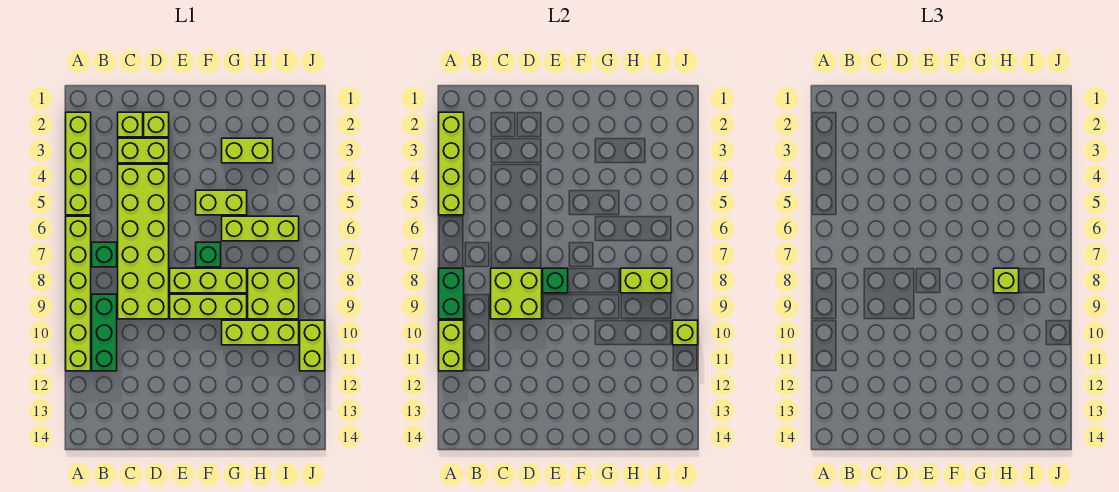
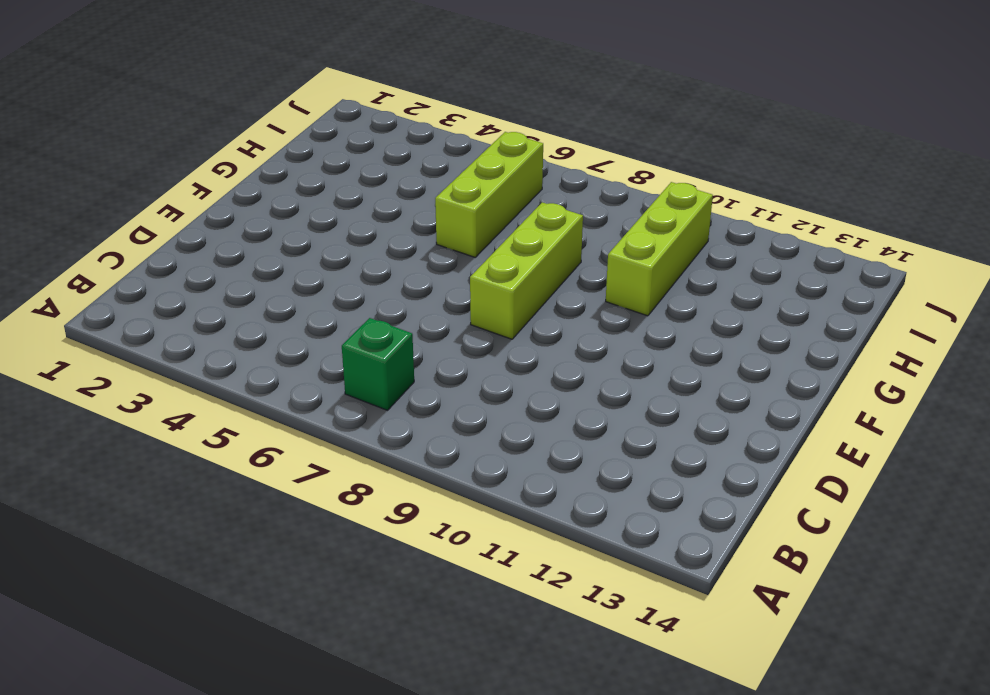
none -> lime brick A2:A5 level 1
none -> lime brick A6:A11 level 1
none -> green brick B9:B11 level 1

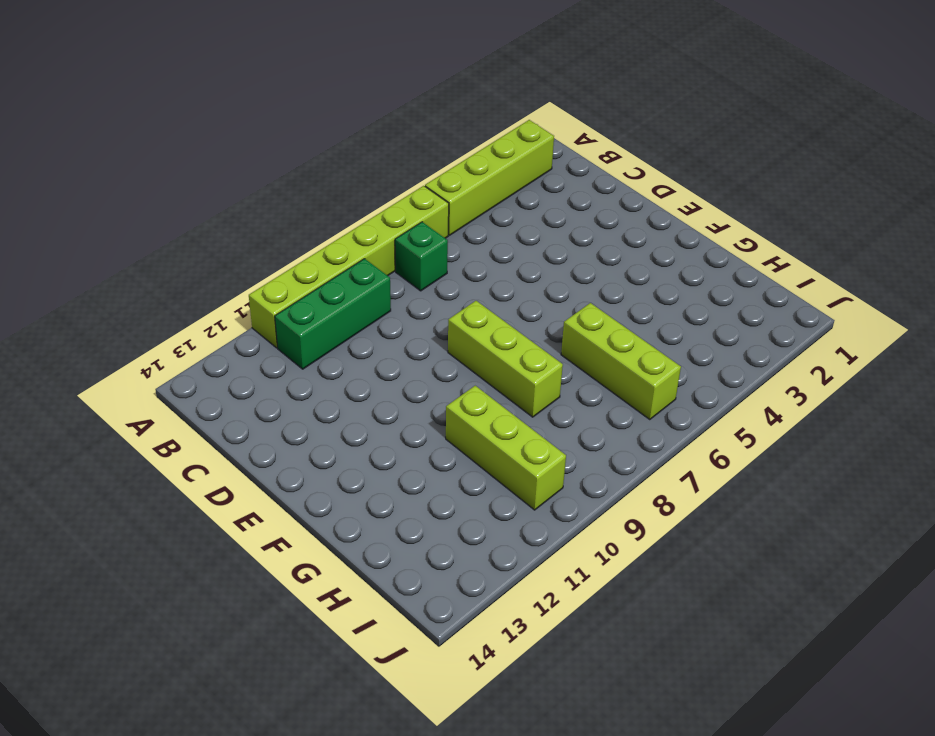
none -> lime brick C2 level 1
none -> lime brick C3:D3 level 1
none -> lime brick C4:D9 level 1

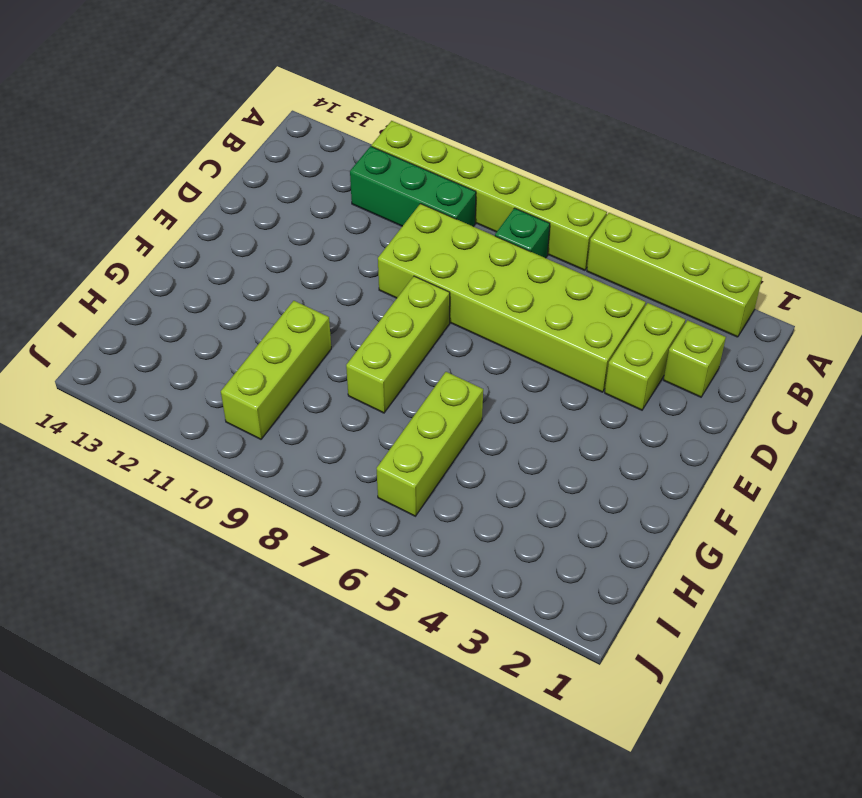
none -> lime brick D2 level 1
none -> lime brick E9:G9 level 1
none -> lime brick F5:G5 level 1

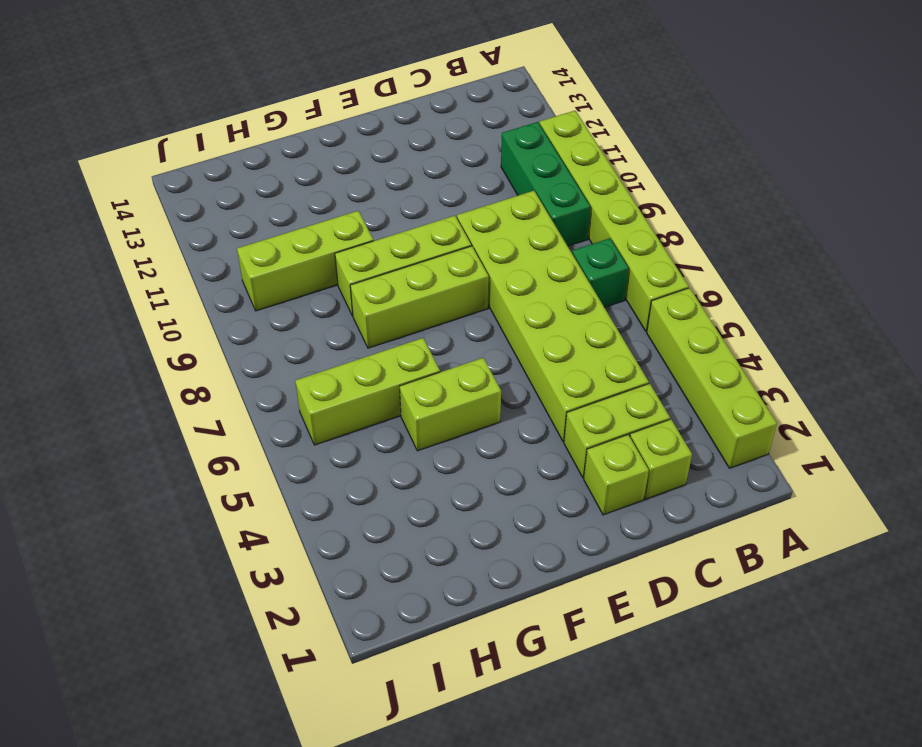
none -> green brick F7 level 1
none -> lime brick G3:H3 level 1
none -> lime brick H8:I9 level 1

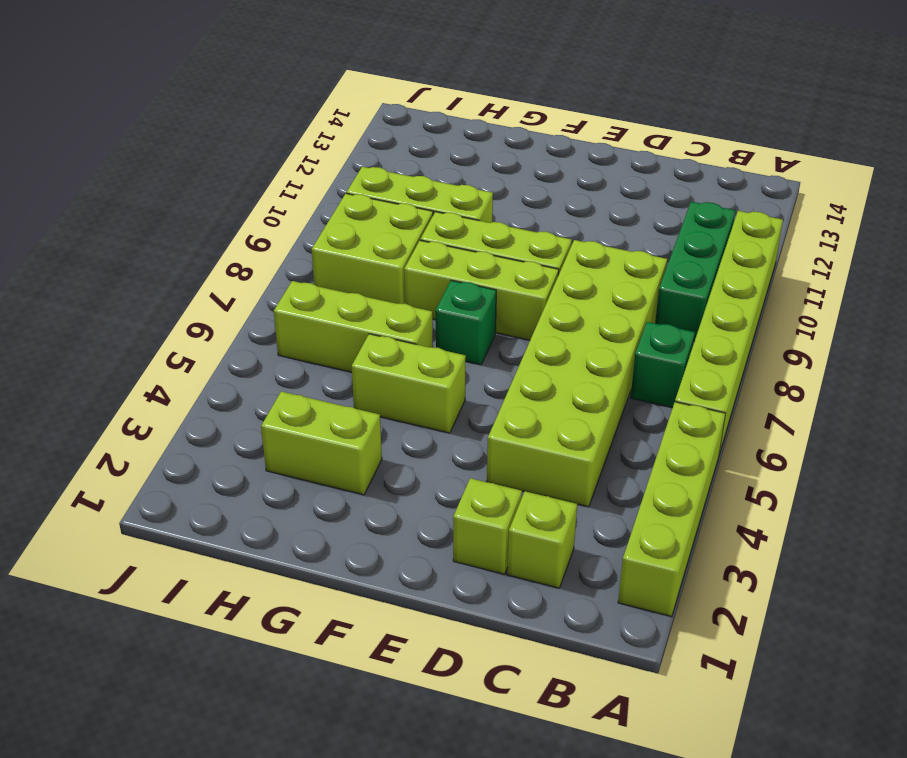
none -> lime brick C3:D3 level 1
none -> lime brick J10:J11 level 1
none -> lime brick A2:A5 level 2

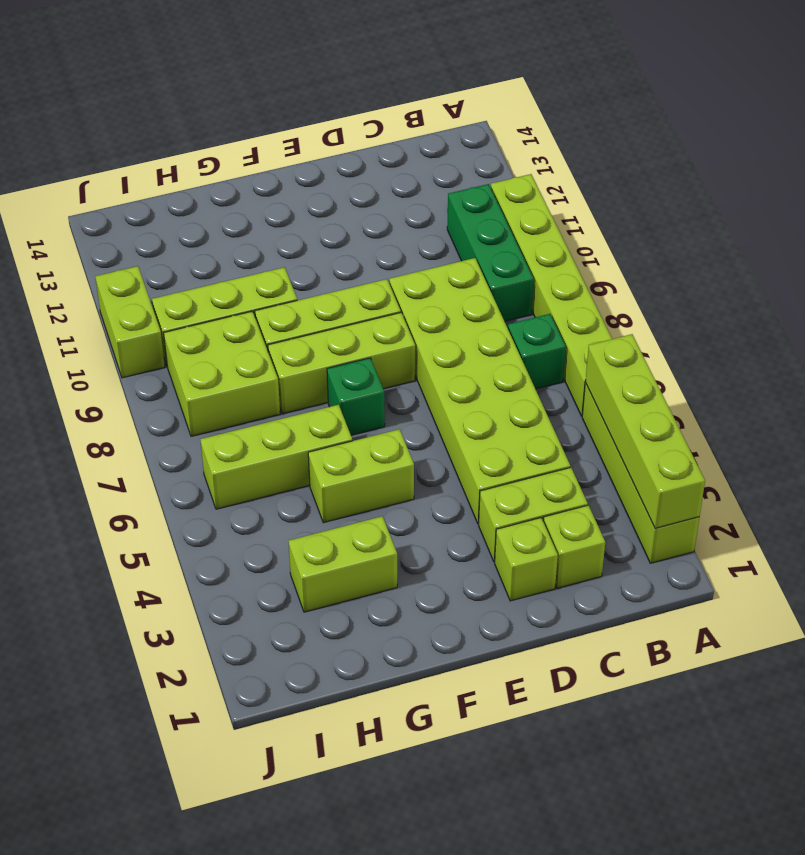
none -> green brick A8:A9 level 2
none -> lime brick A10:A11 level 2
none -> lime brick C8:D9 level 2

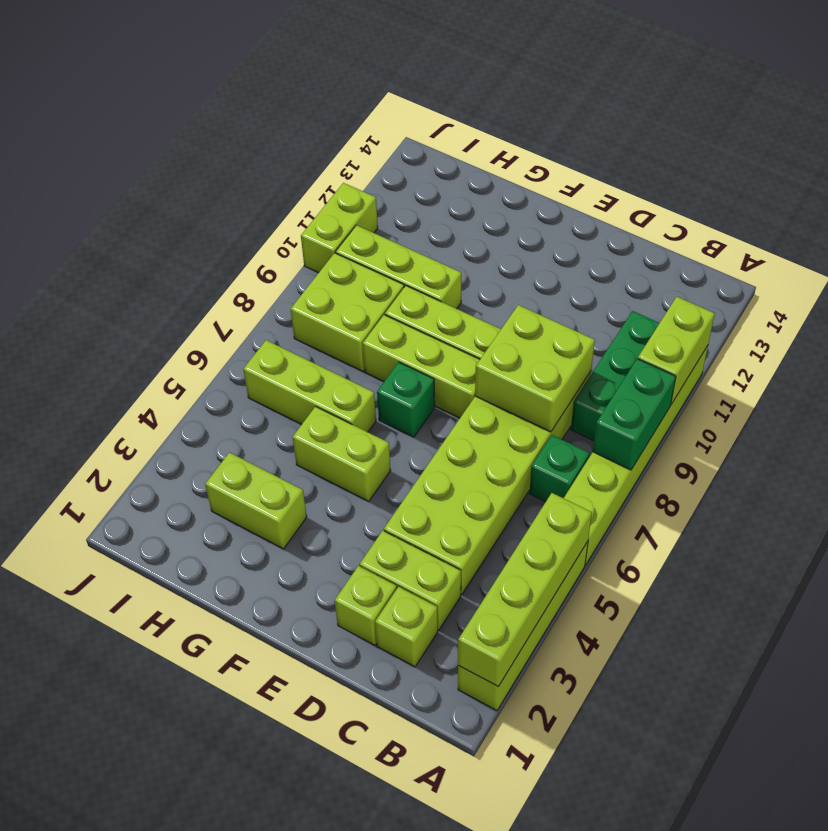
none -> green brick E8 level 2
none -> lime brick H8:I8 level 2
none -> lime brick J10 level 2

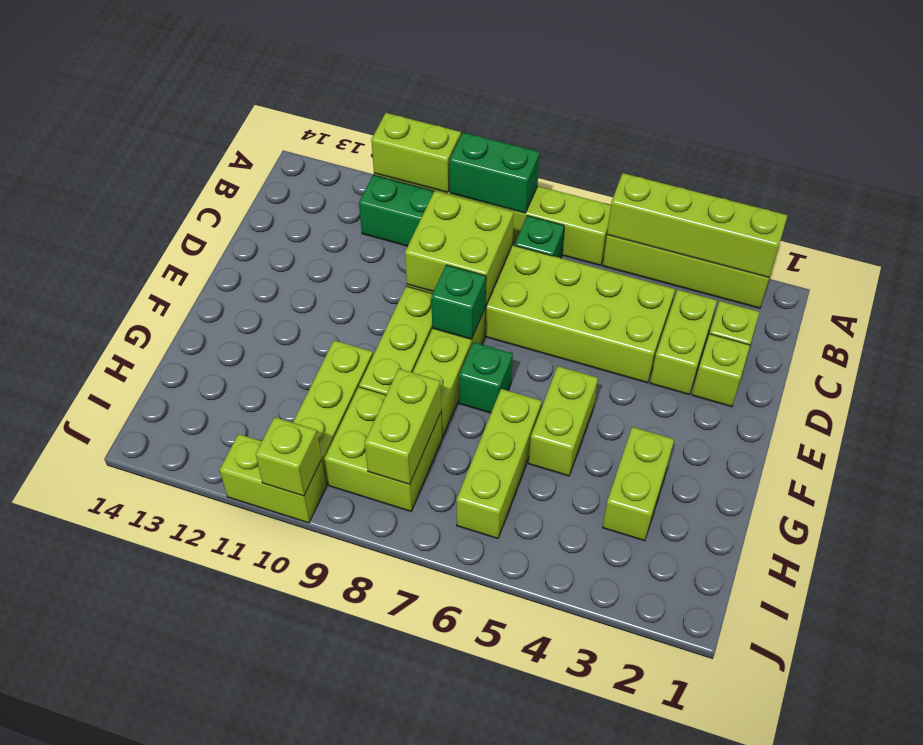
none -> lime brick H8 level 3

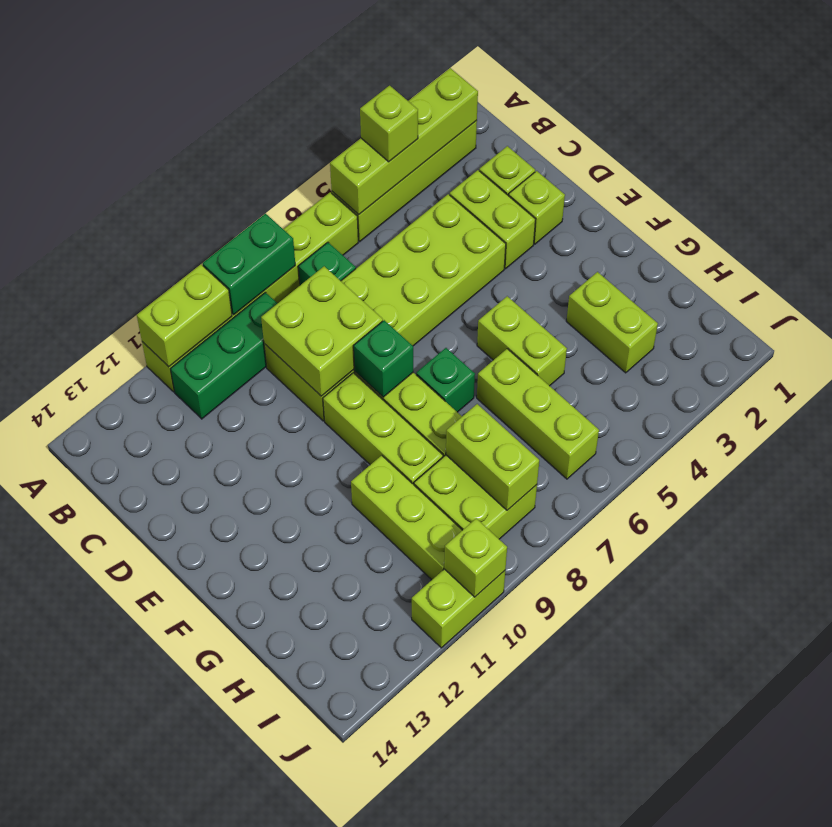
lime brick A4 level 3 -> lime brick H8 level 3

